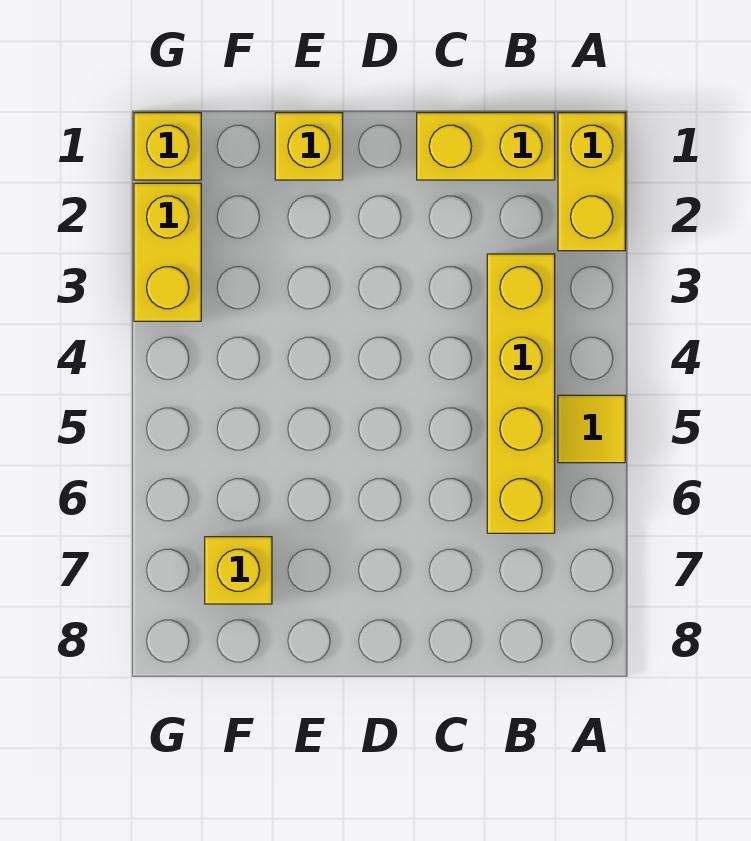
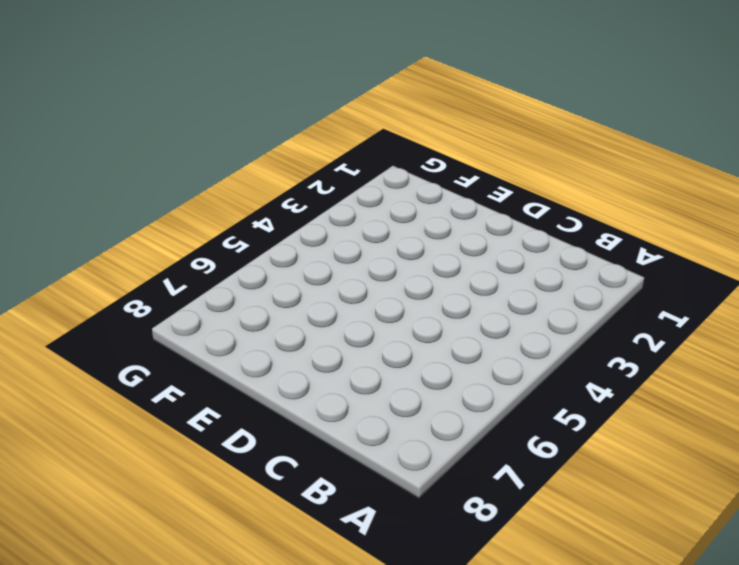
none -> yellow brick A1:A2 level 1
none -> yellow tile A5 level 1

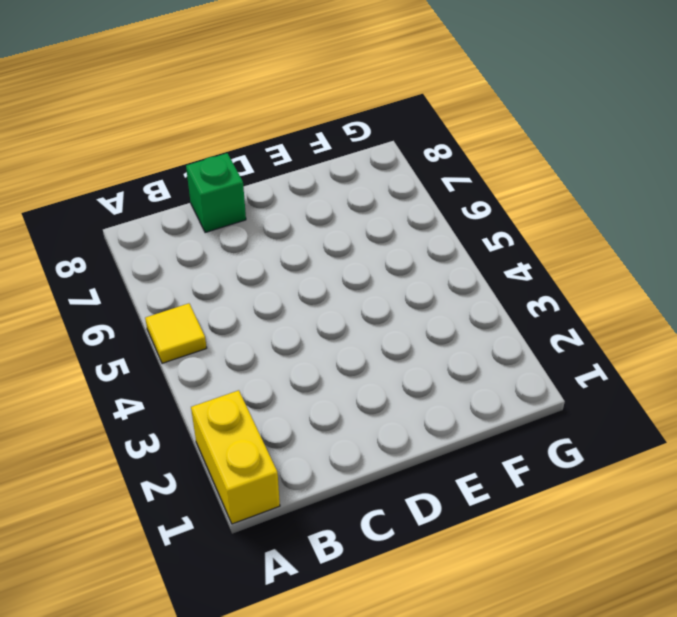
green brick C8 level 1 -> none
none -> yellow brick B1:C1 level 1
none -> yellow brick B3:B6 level 1

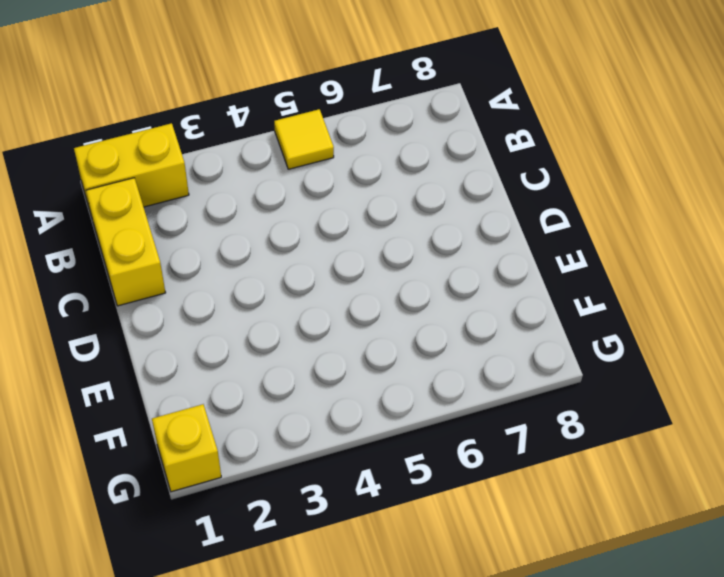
none -> yellow brick B3:B6 level 1
none -> yellow brick E1 level 1

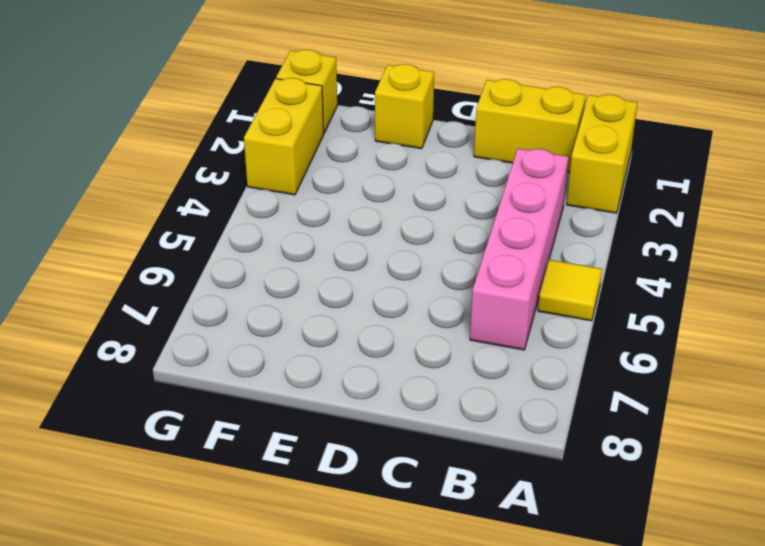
pink brick B3:B6 level 1 -> yellow brick B3:B6 level 1
none -> yellow brick F7 level 1

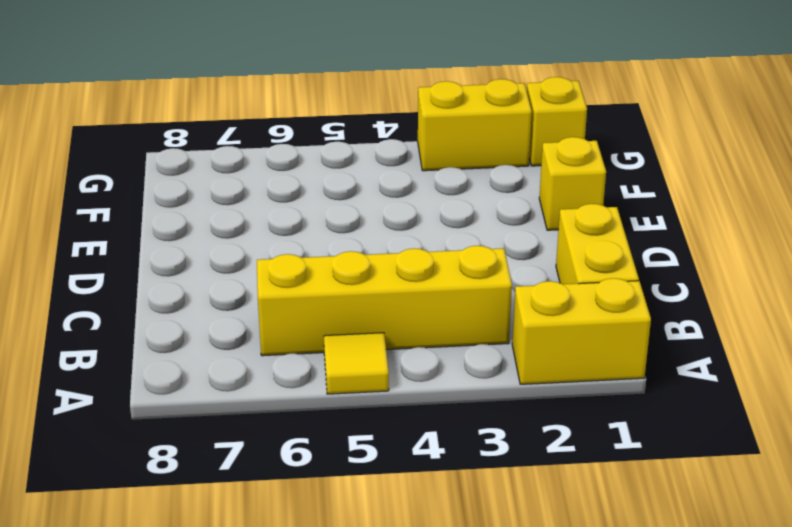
none -> yellow brick F7 level 1

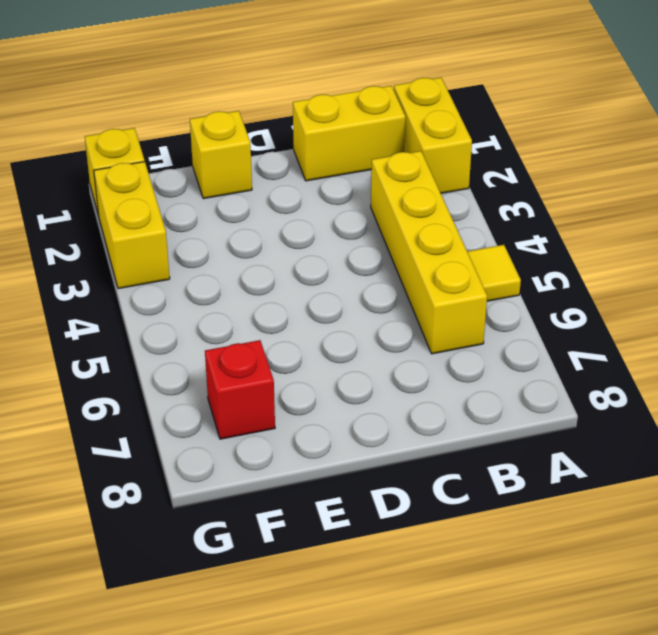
red brick F7 level 1 -> yellow brick F7 level 1

